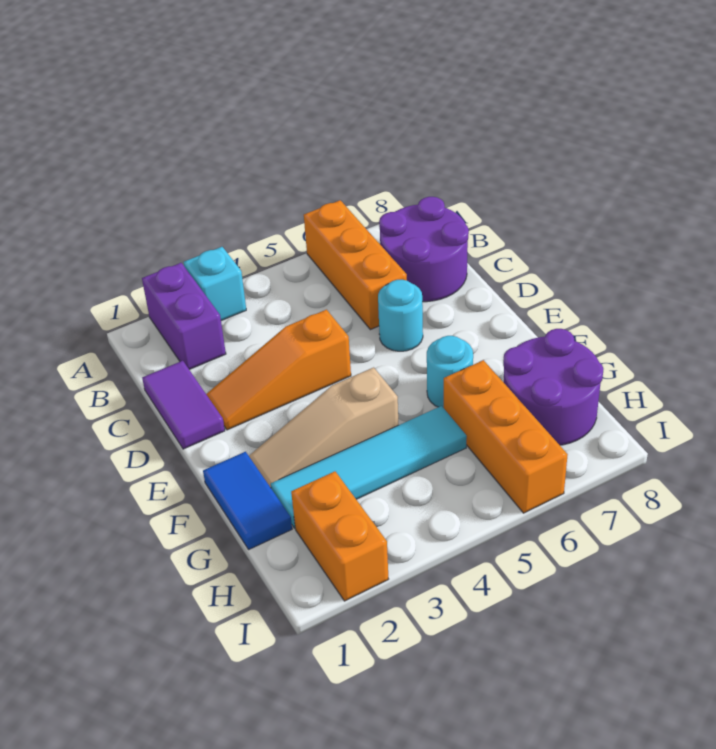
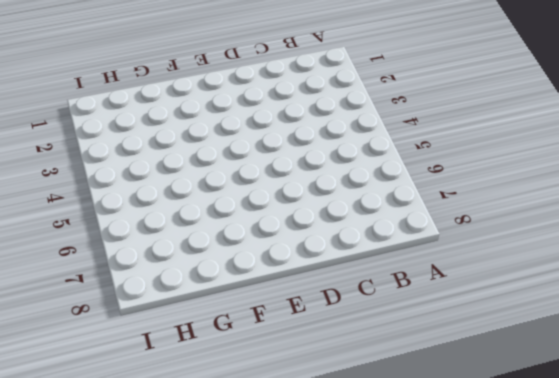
none -> purple brick A2:B2 level 1
none -> cyan brick A3 level 1
none -> orange brick A6:C6 level 1

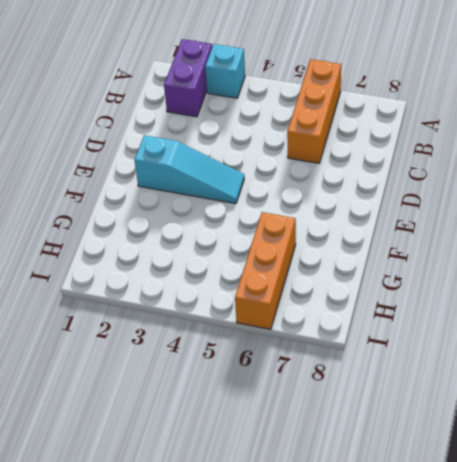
cyan slope E2:E4 level 1 top 2 -> none
none -> purple round brick B7:C8 level 1
none -> purple tile C1:D1 level 1
none -> orange slope D2:D4 level 1 top 4

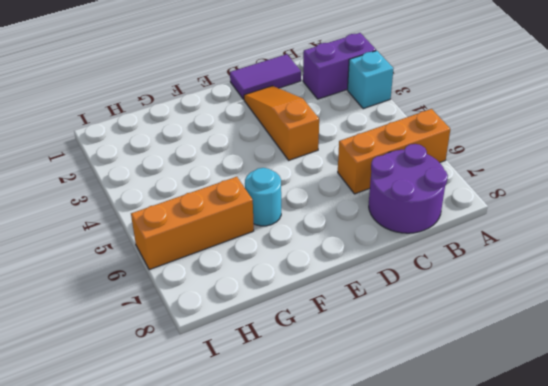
none -> cyan round brick D6 level 1
none -> blue tile F1:G1 level 1
none -> tan slope F2:F4 level 1 top 4

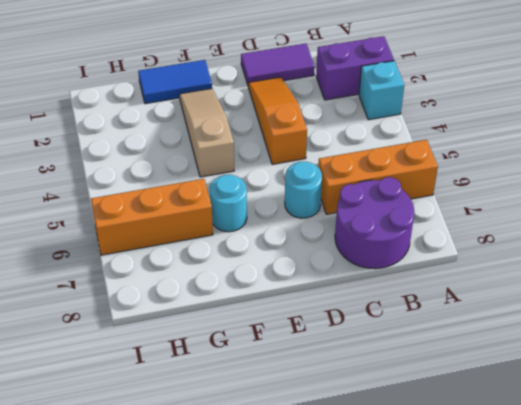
none -> cyan tile G2:G5 level 1
none -> purple round brick G7:H8 level 1
none -> orange brick H2:I2 level 1

